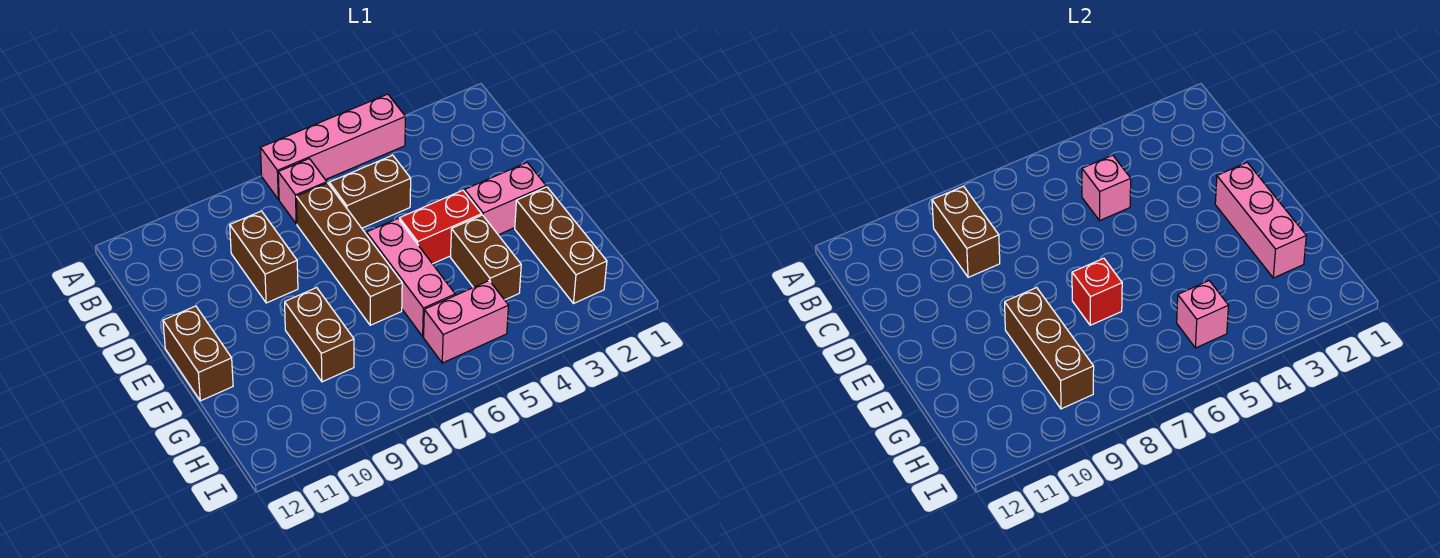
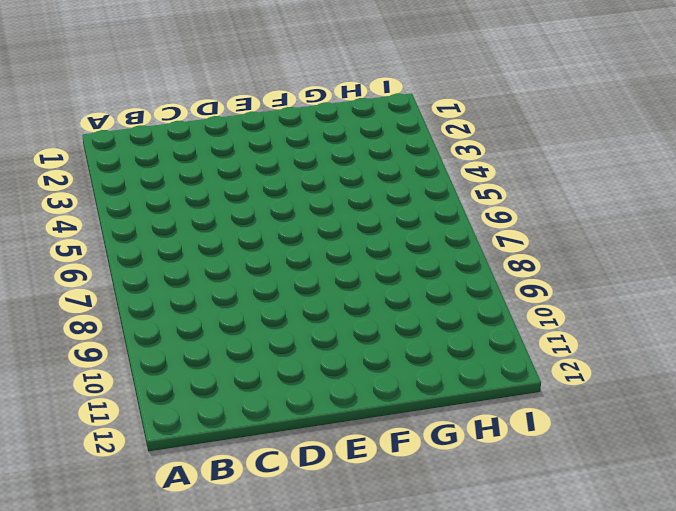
none -> pink brick A4:A7 level 1
none -> pink brick B7 level 1
none -> brown brick C5:C6 level 1

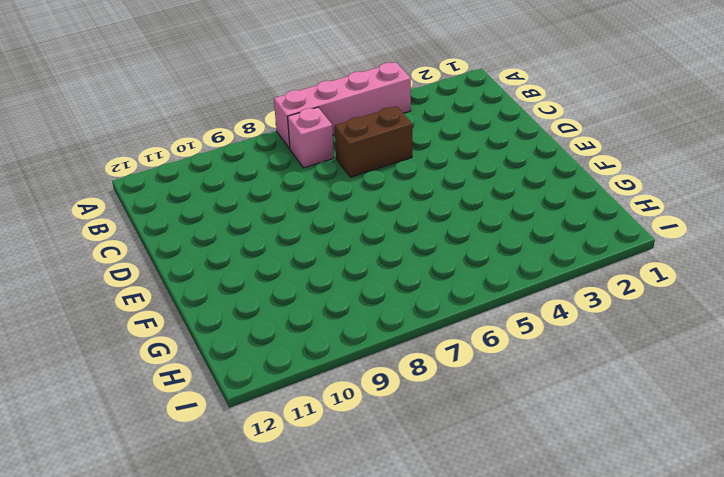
none -> brown brick C7:F7 level 1
none -> brown brick C9:D9 level 1
none -> pink brick E2:E3 level 1

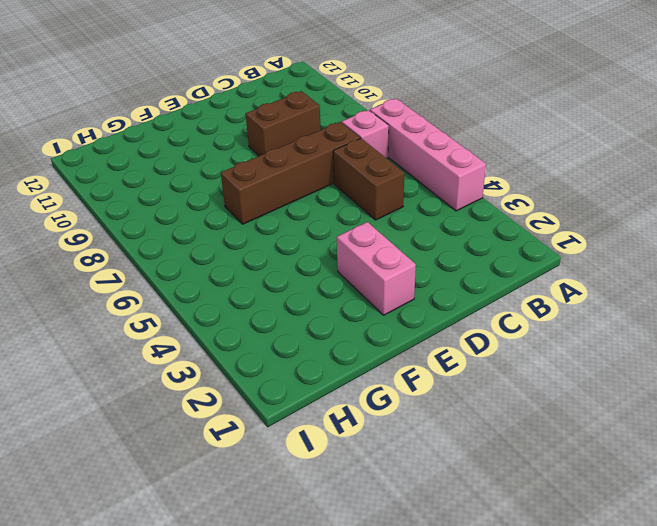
none -> red brick E4:E5 level 1
none -> pink brick E6:G6 level 1
none -> brown brick E12:F12 level 1

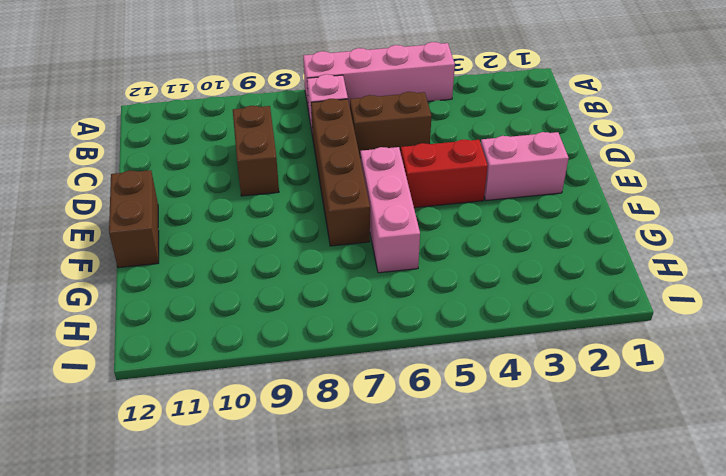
none -> brown brick F2:H2 level 1
none -> brown brick F4:G4 level 1
none -> brown brick F9:G9 level 1

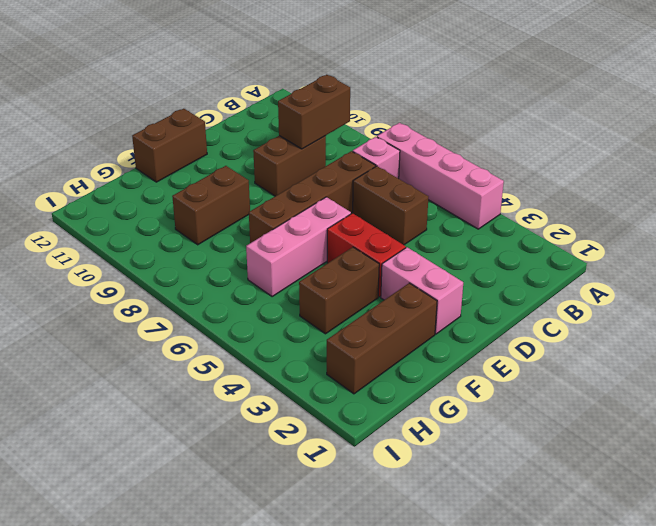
none -> pink brick H5:H6 level 1
none -> pink brick C5 level 2
none -> pink brick E2:G2 level 2

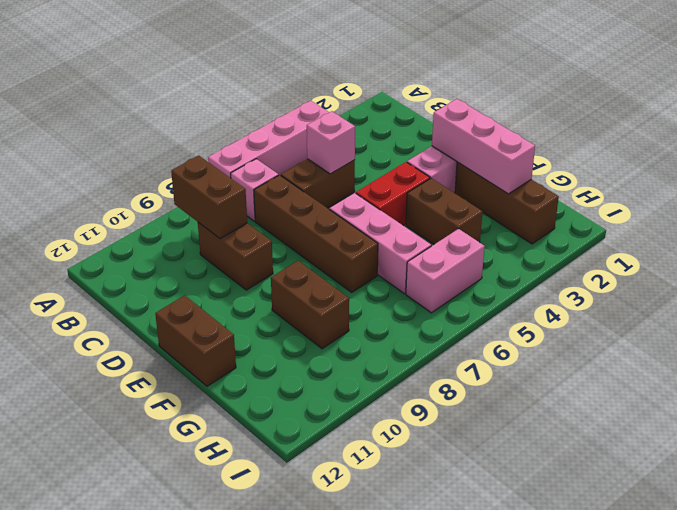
none -> red brick F7 level 2
none -> brown brick F9:H9 level 2
none -> pink brick H5 level 2

